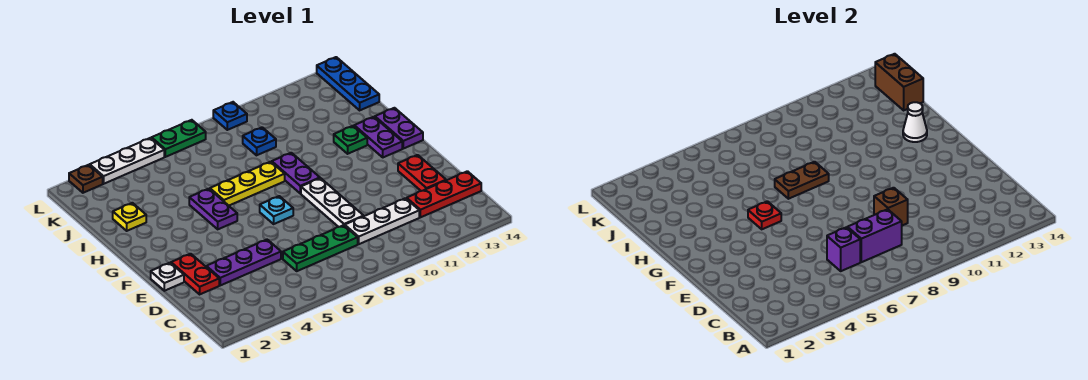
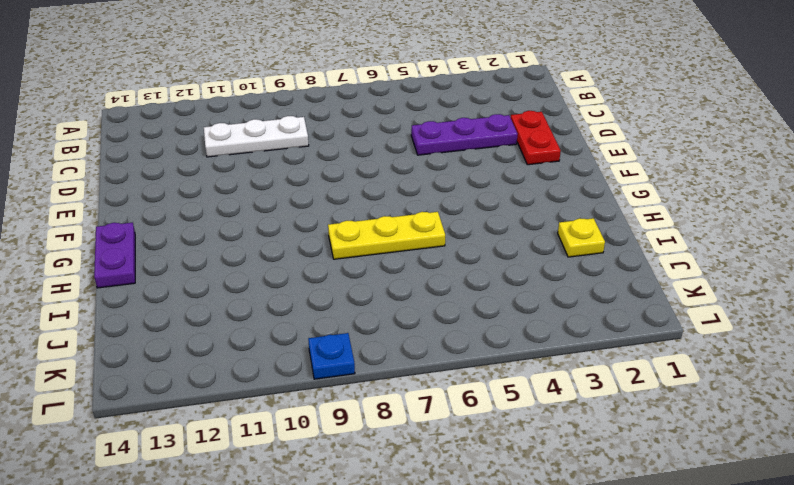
none -> green plate C6:C8 level 1
none -> red plate C12:C14 level 1
none -> white plate D9:F9 level 1

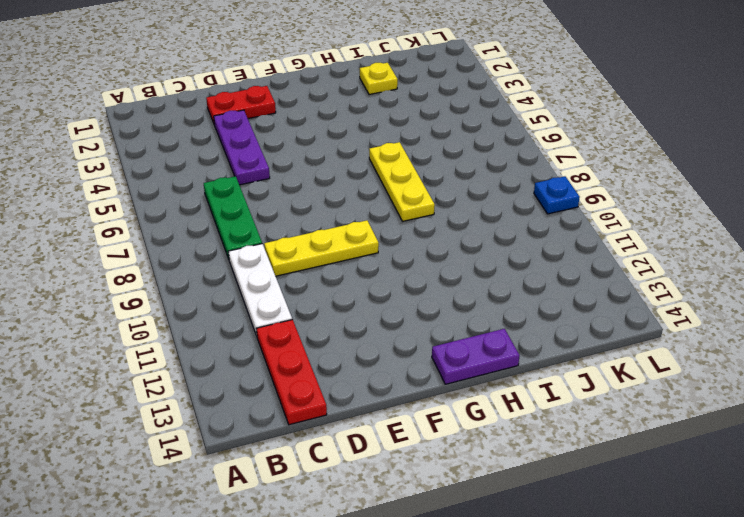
yellow plate D9:F9 level 1 -> white plate D9:F9 level 1
none -> red plate D13:E13 level 1
none -> white plate E1 level 1
none -> cyan plate F7 level 1

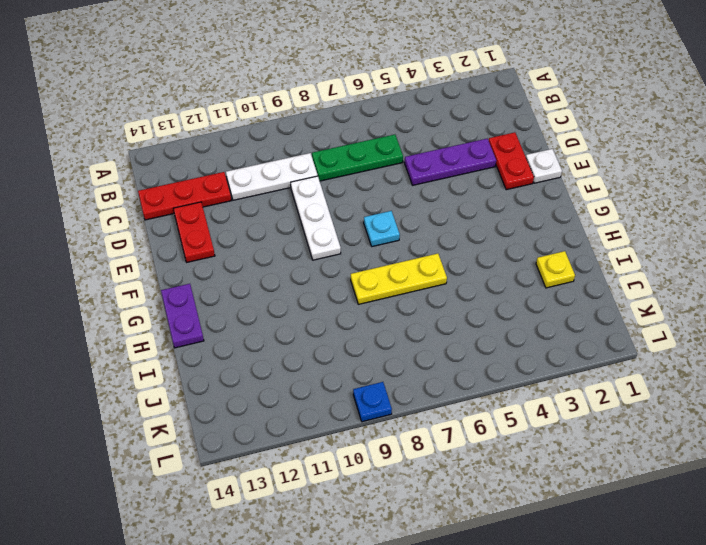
none -> purple plate G5:H5 level 1
none -> purple plate G9:H9 level 1
none -> purple plate G13:H13 level 1

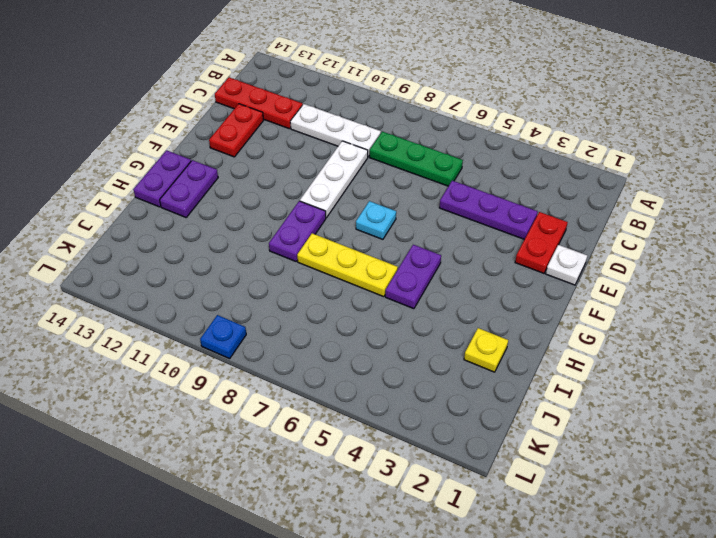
none -> green plate H12 level 1
none -> blue plate J9 level 1
none -> blue plate J14:L14 level 1

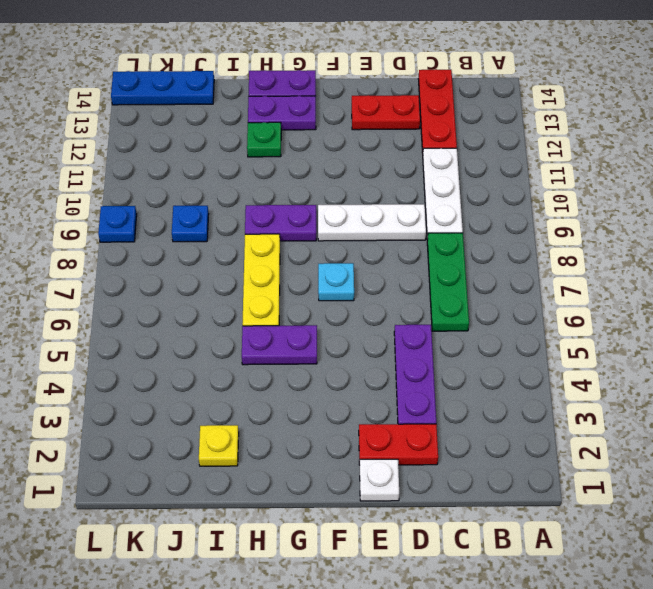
none -> brown plate L2 level 1
none -> white plate L3:L5 level 1
none -> green plate L6:L7 level 1

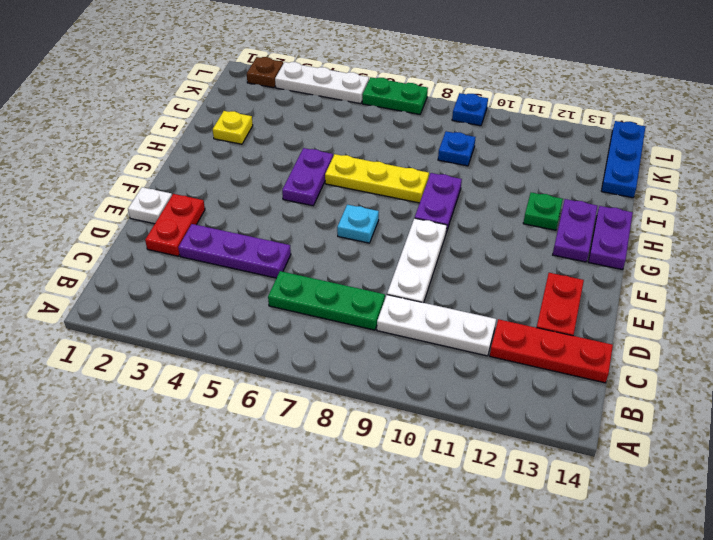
none -> purple brick C6 level 2
none -> purple brick C7:C8 level 2
none -> brown brick D9 level 2

